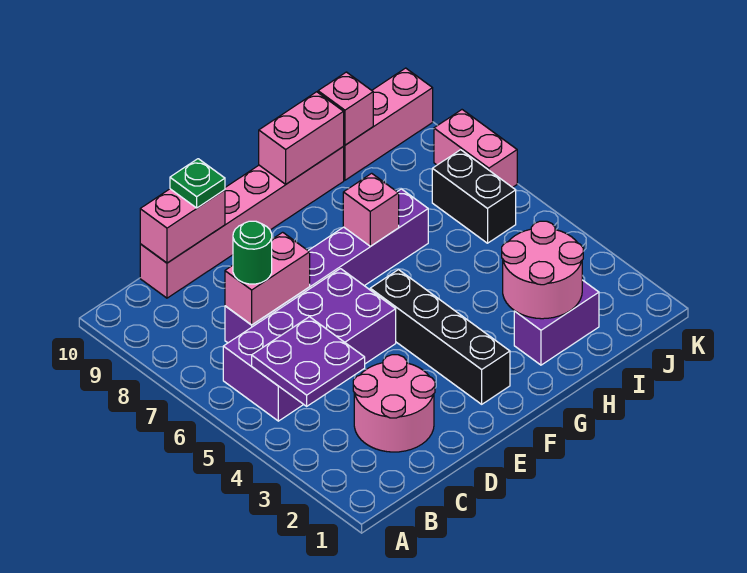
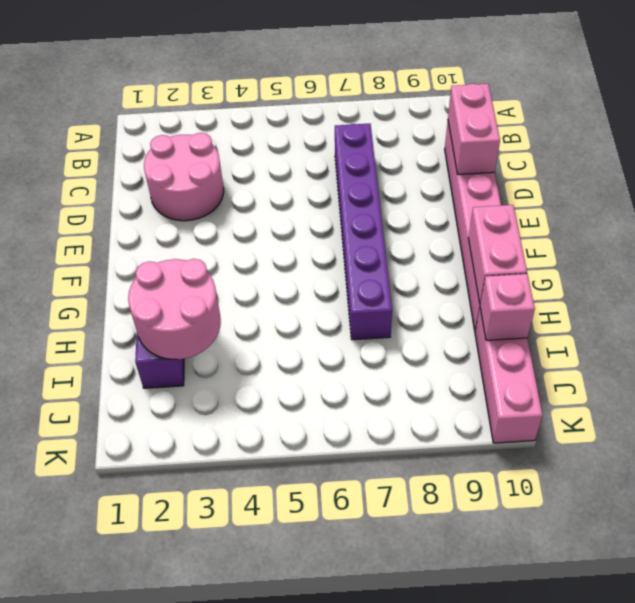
none -> purple brick B5:E6 level 1
none -> black brick F2:F5 level 1
none -> black brick J6:J7 level 1

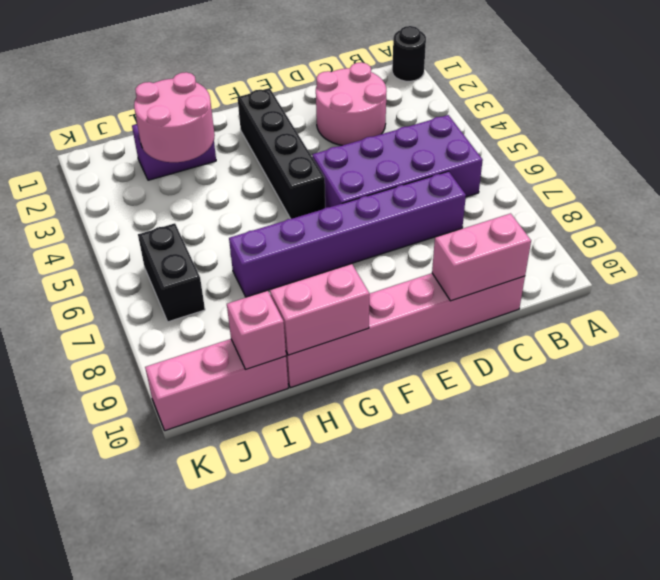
black round brick A1 level 1 -> none
none -> pink brick K7:K8 level 1
none -> purple plate B4:C5 level 2
none -> pink brick C7:D7 level 2

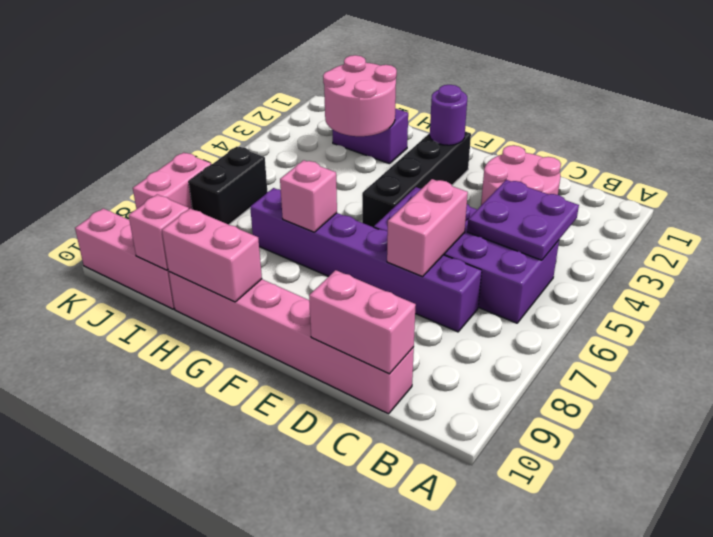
pink brick D6:D7 level 2 -> pink brick C7:D7 level 2
purple round brick F2 level 2 -> none
none -> green round brick C7 level 3
none -> green plate D10 level 3

